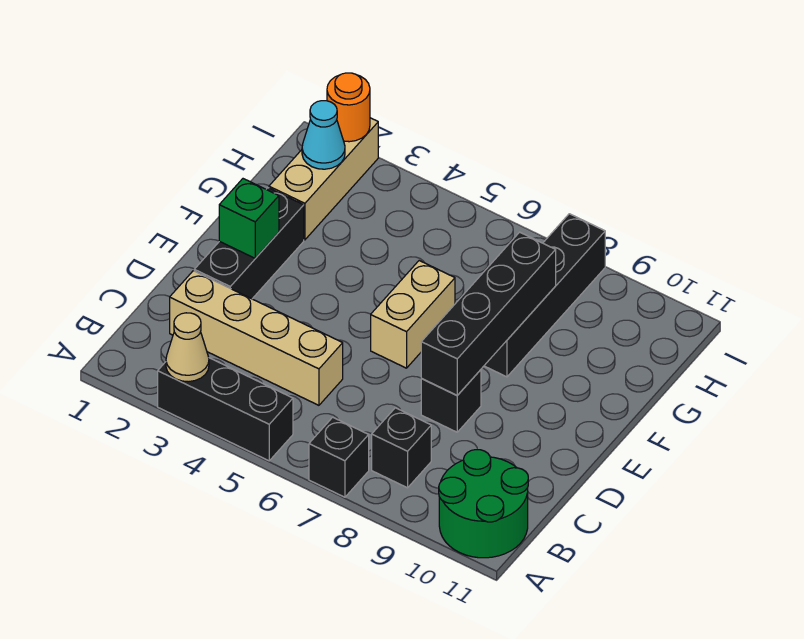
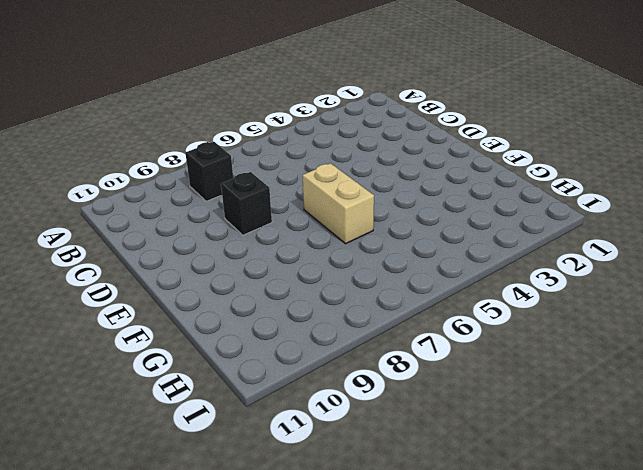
none -> black brick A3:A5 level 1
none -> black brick A7 level 1
none -> green round brick A10:B11 level 1

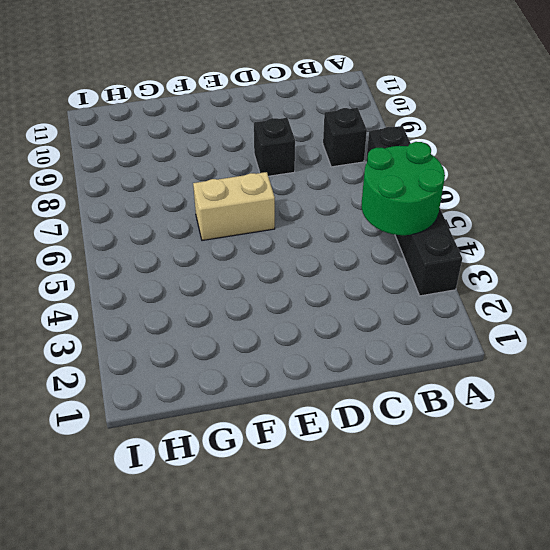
green round brick A4:B5 level 2 -> green round brick A10:B11 level 1
none -> tan brick C2:C5 level 1
none -> black brick D2:F2 level 1
none -> black brick F8:I8 level 1

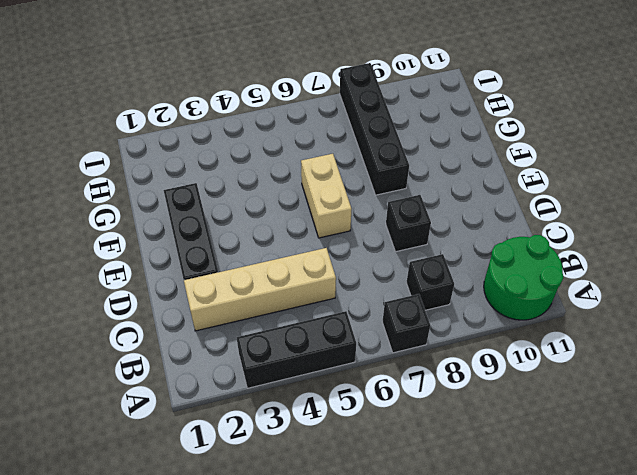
none -> tan brick G2:I2 level 1
none -> tan cone A3 level 2
none -> black brick D8:G8 level 2

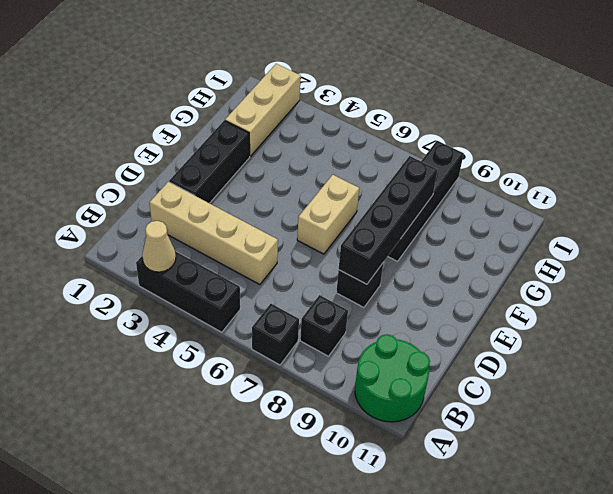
none -> green brick E2 level 2
none -> cyan cone H2 level 2
none -> orange round brick I2 level 2

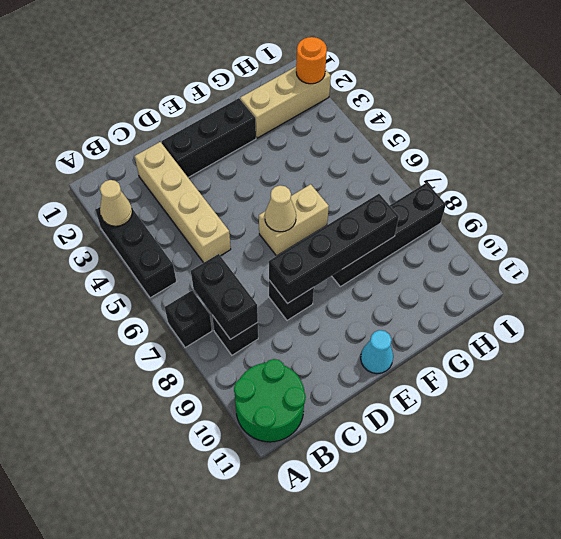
black brick B7:B8 level 2 -> none
tan cone E6 level 2 -> none
cyan cone E11 level 1 -> cyan cone H2 level 2
none -> green brick E2 level 2

